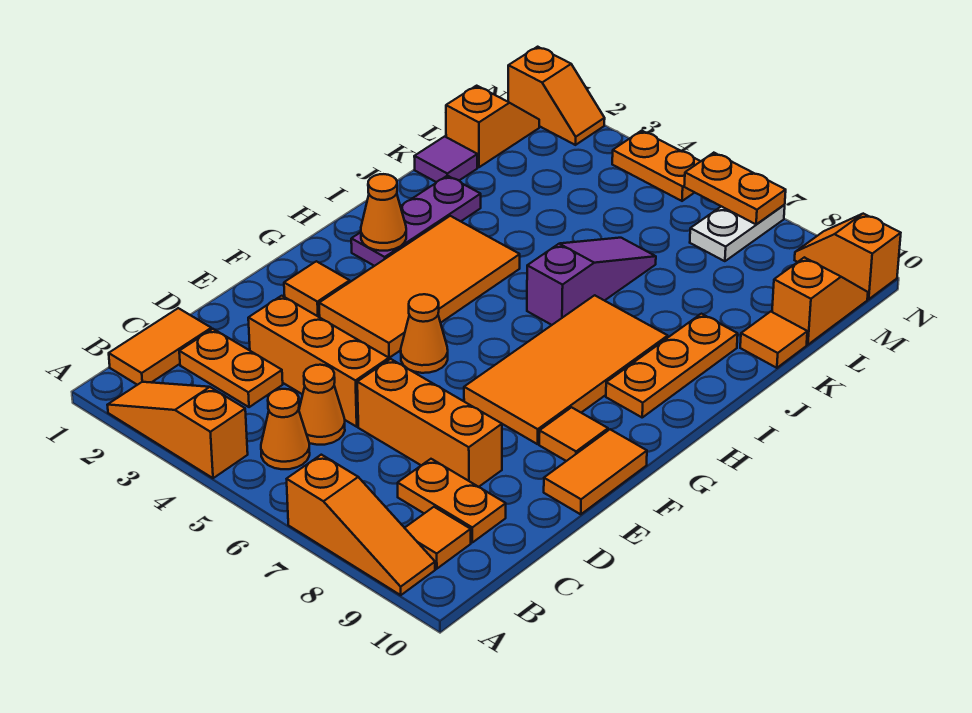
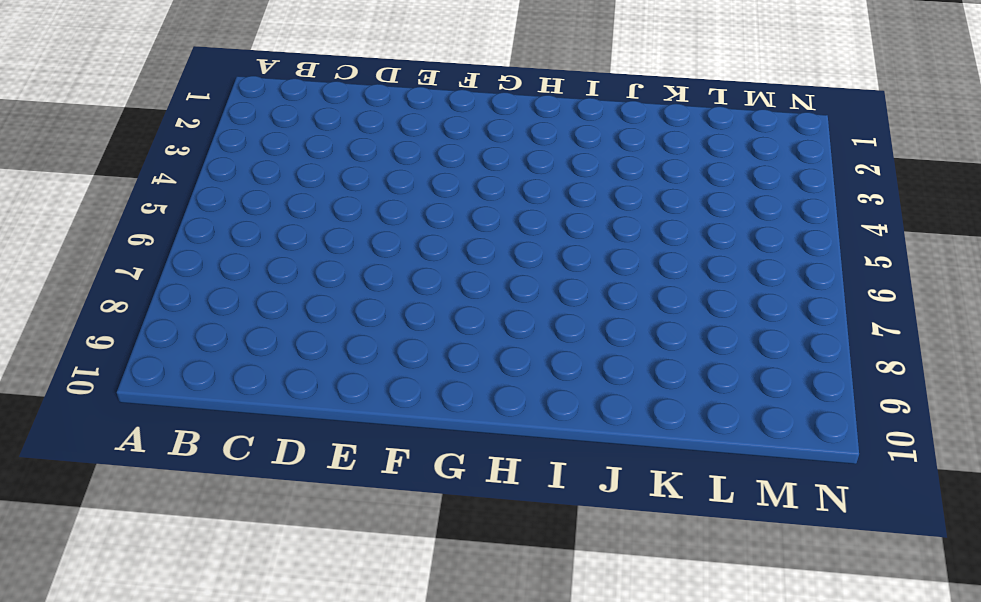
none -> orange slope A2:A4 level 1 top 4
none -> orange slope A7:A9 level 1 top 7
none -> orange tile B1:C1 level 1

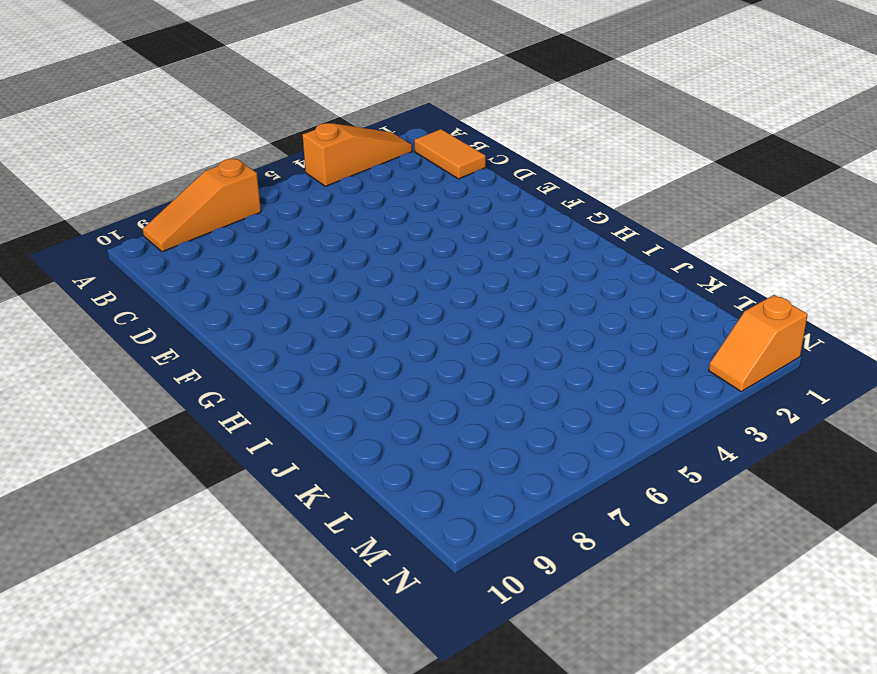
none -> orange cone B5 level 1
none -> orange tile B9 level 1
none -> orange plate C2:C3 level 1

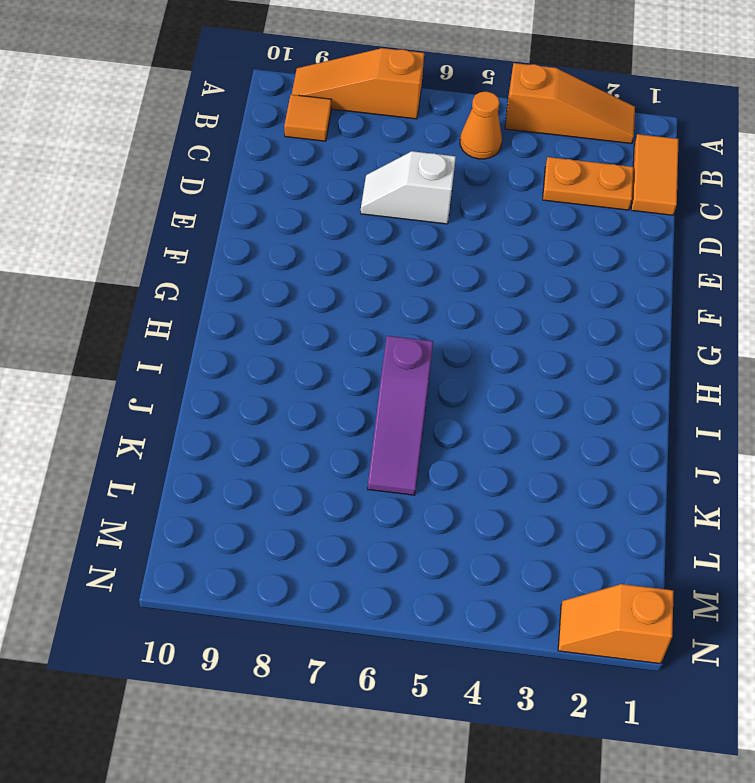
white slope D6:D7 level 1 top 6 -> orange brick D6:D8 level 1
none -> orange cone C5 level 1
none -> orange plate C8:C9 level 1
none -> orange brick D3:D5 level 1

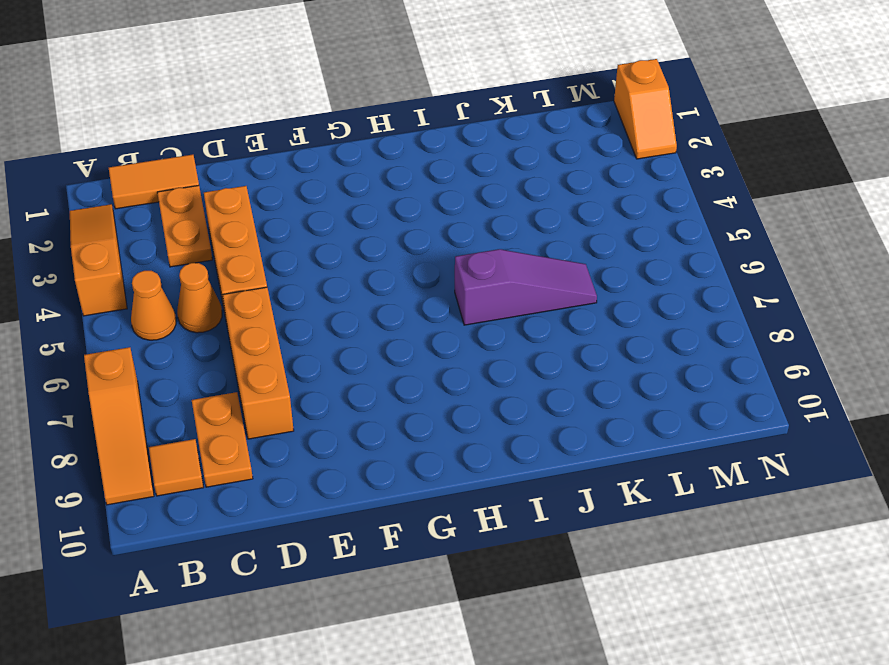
none -> orange tile E10:F10 level 1
none -> orange tile F2 level 1
none -> orange tile F3:I4 level 1

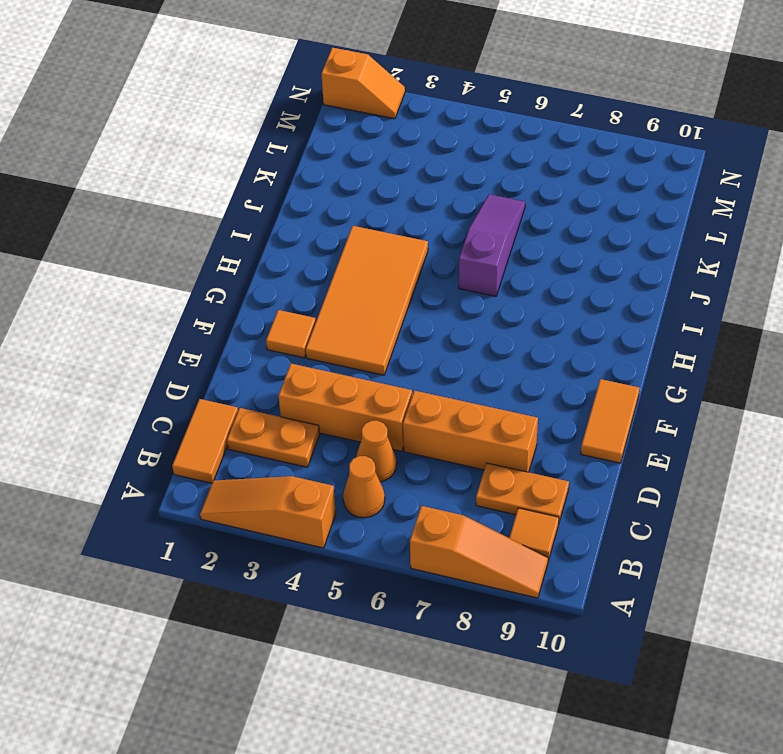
none -> orange cone F5 level 1
none -> orange tile F7:I8 level 1
none -> orange tile F9 level 1

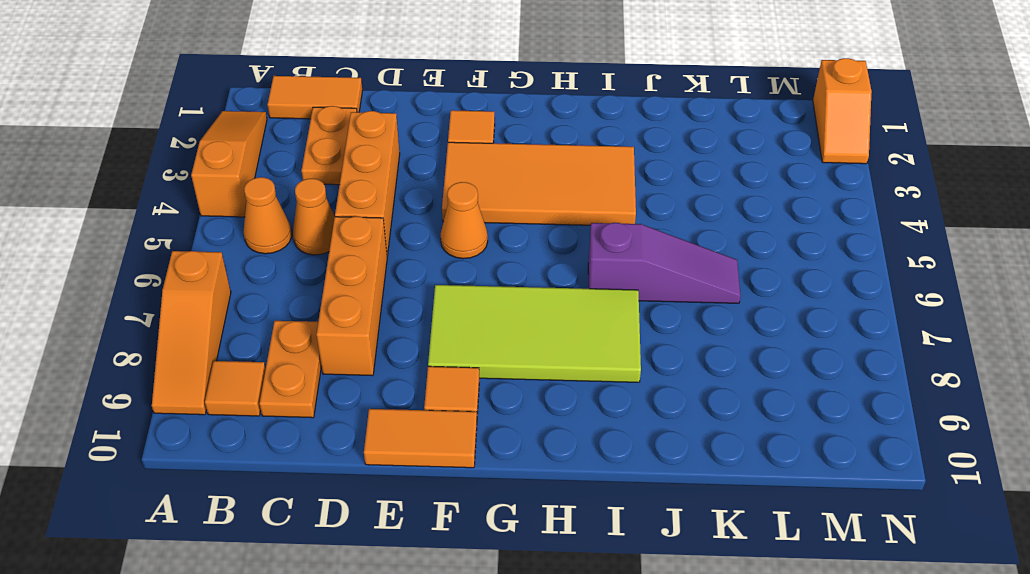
lime tile F7:I8 level 1 -> orange tile F7:I8 level 1
none -> purple plate H2:J2 level 1
none -> orange plate H9:J9 level 1
none -> purple tile K1 level 1

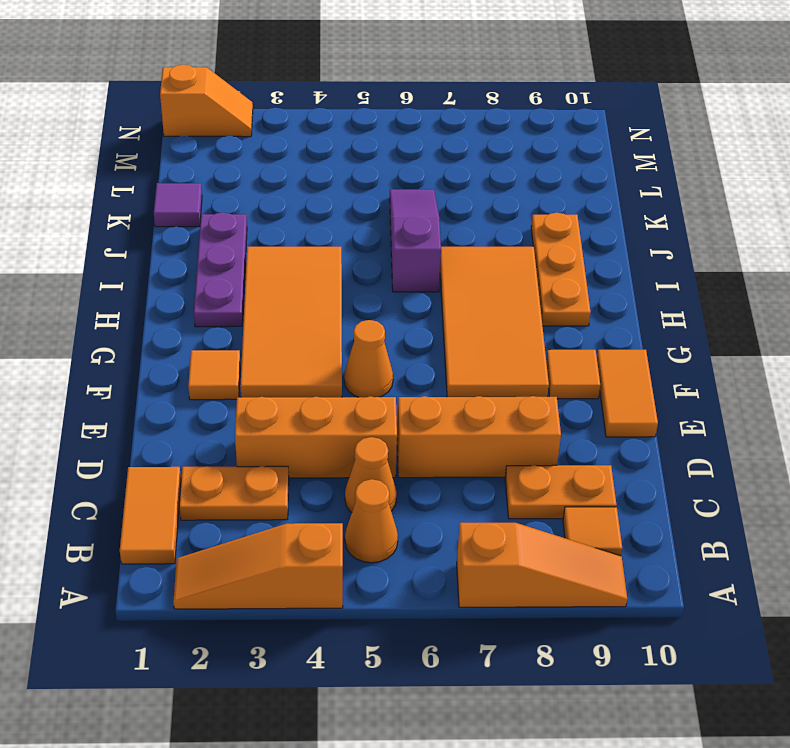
none -> orange tile K10 level 1
none -> orange slope L1:M1 level 1 top L
none -> orange slope L10:M10 level 1 top L

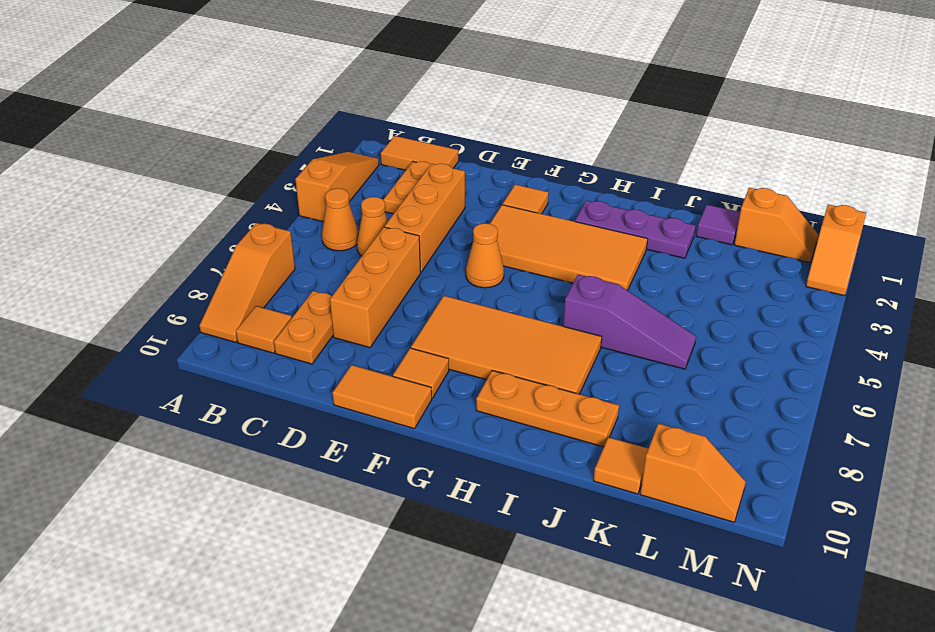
none -> white plate M7:N7 level 1
none -> orange plate N4:N5 level 1
none -> orange slope N9:N10 level 1 top 10

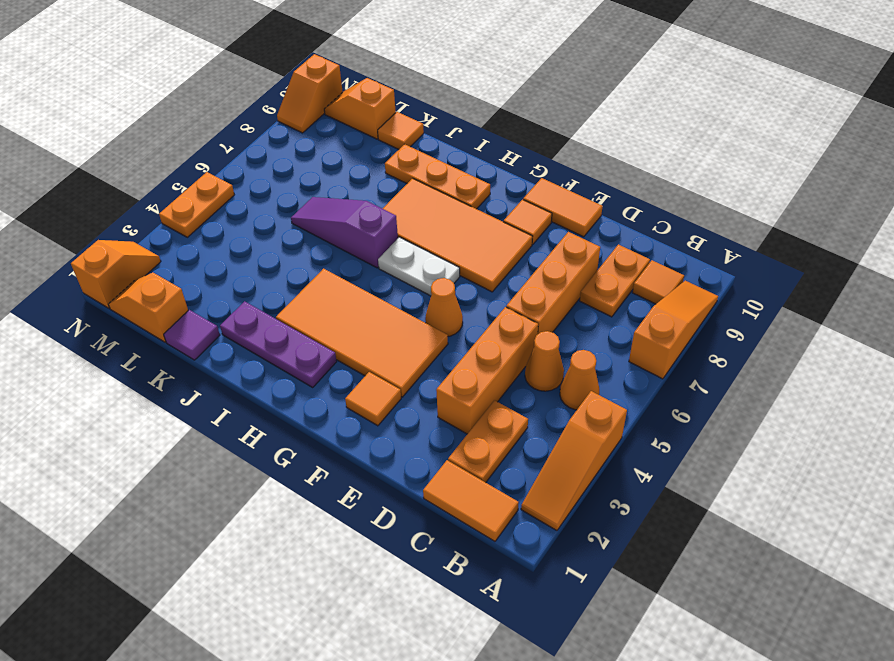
white plate G6:H6 level 1 -> white plate M7:N7 level 1
none -> orange cone H2 level 2
none -> orange plate N6:N7 level 2

